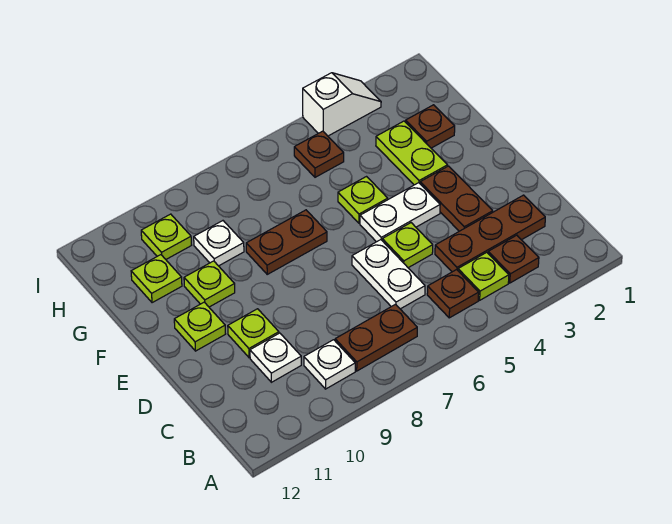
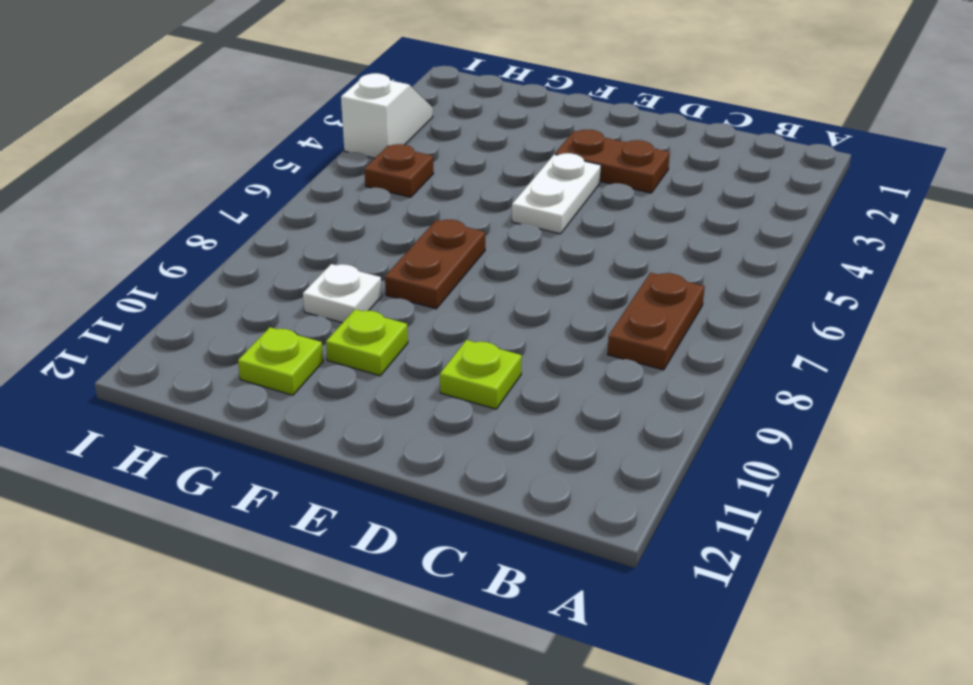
none -> brown plate B3 level 1
none -> lime plate B4 level 1
none -> brown plate B5 level 1

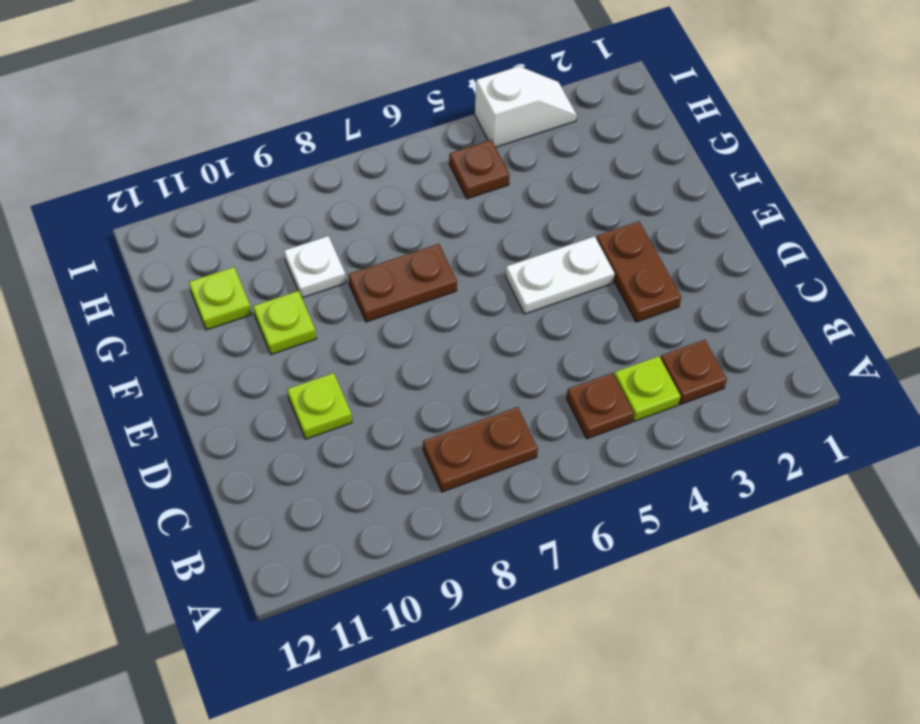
none -> white plate B9 level 1
none -> brown plate C2:C4 level 1
none -> white plate C6:D6 level 1

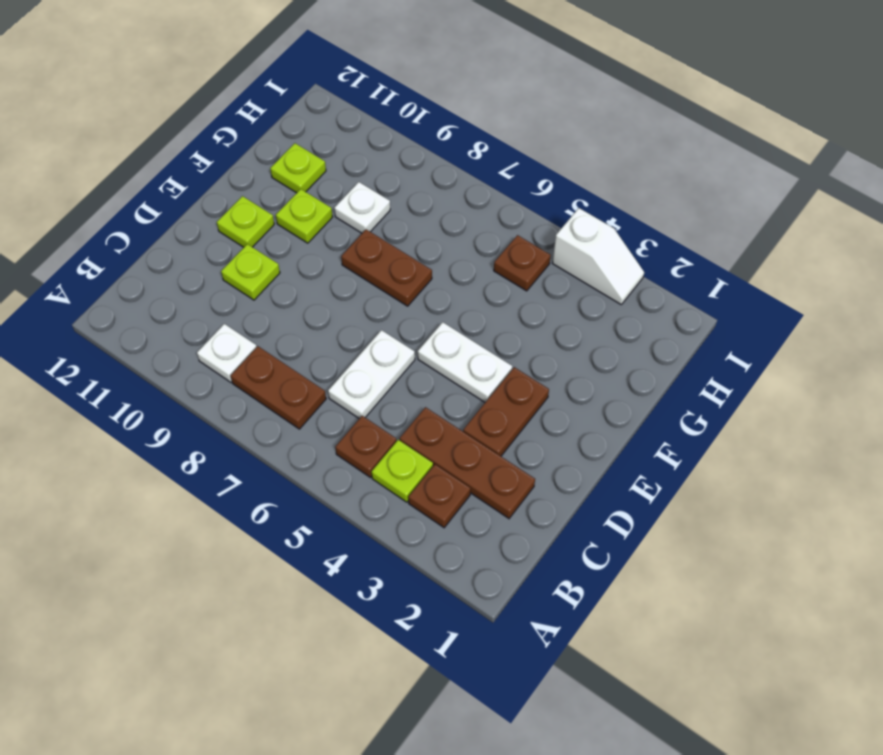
none -> white plate C10 level 1
none -> lime plate D5 level 1
none -> lime plate F3:G3 level 1

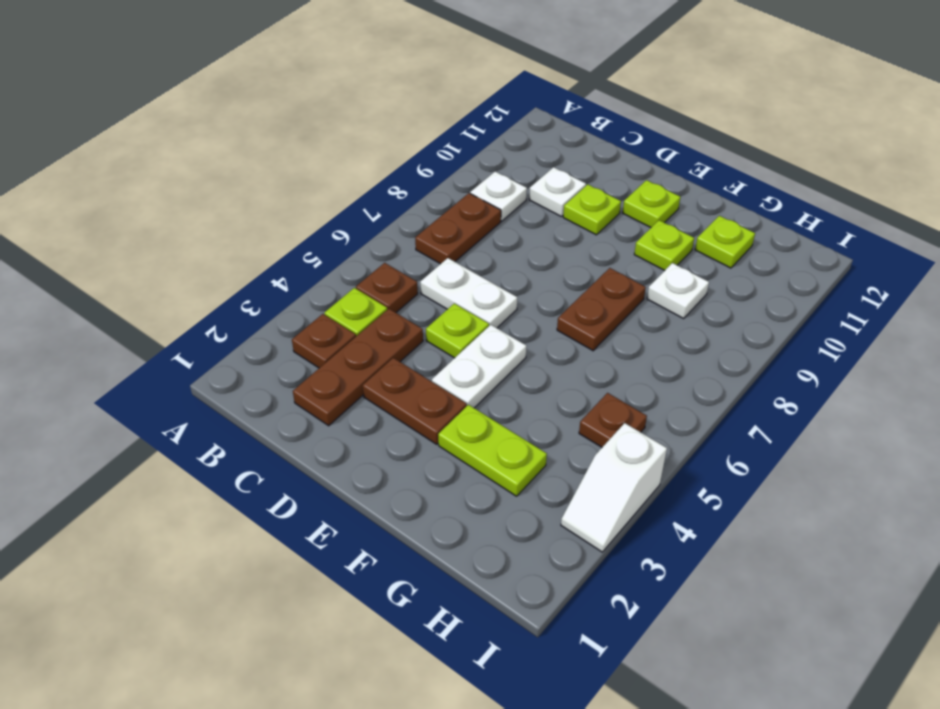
none -> lime plate F5 level 1
none -> brown plate G2 level 1
none -> lime plate H10 level 1

